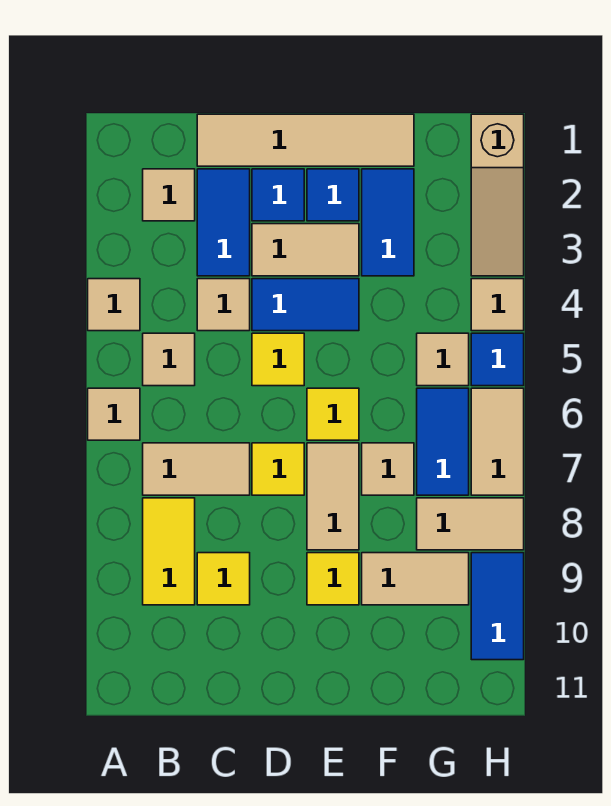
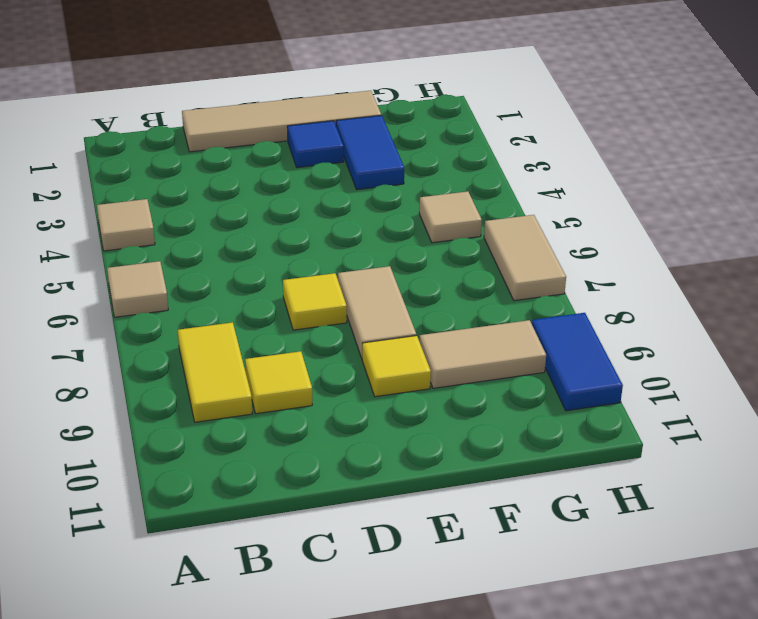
none -> tan tile B2 level 1
none -> tan tile B5 level 1
none -> tan tile B7:C7 level 1
none -> blue tile C2:C3 level 1

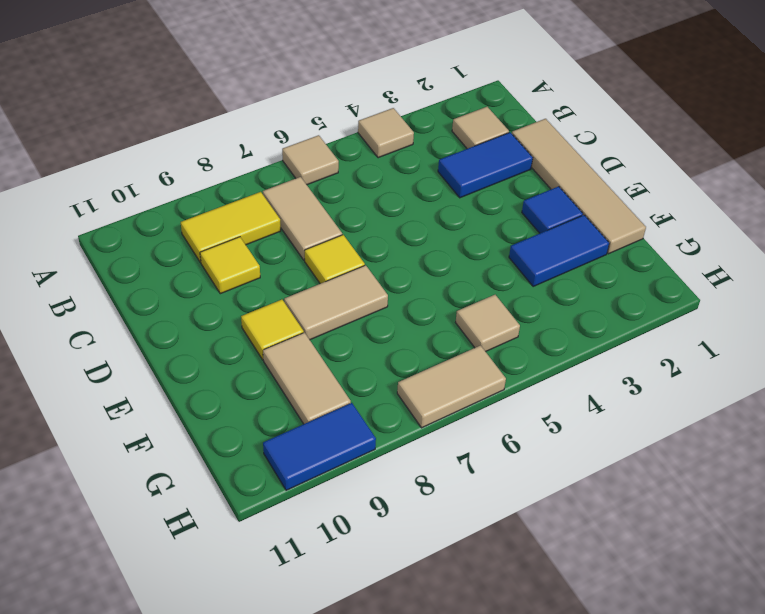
none -> tan tile B5 level 1
none -> tan tile C4 level 1
none -> blue tile D2 level 1
none -> tan tile D3:E3 level 1

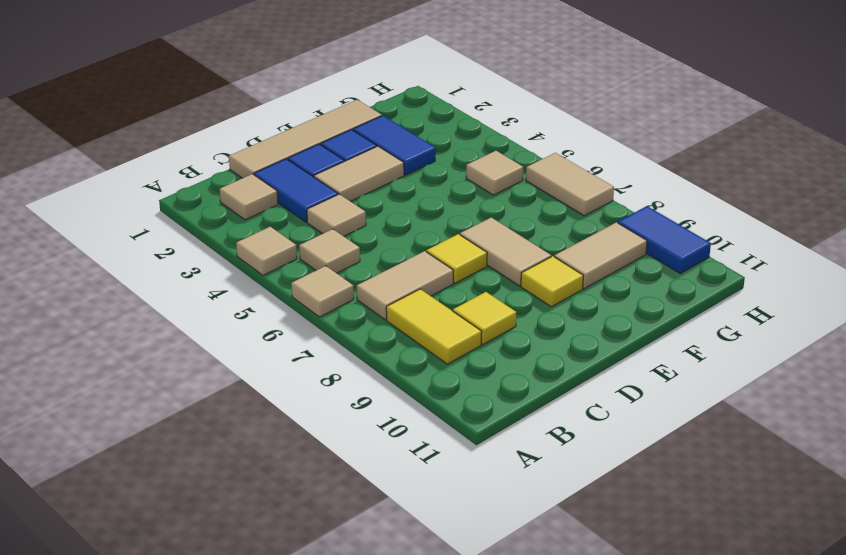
none -> blue tile D4:E4 level 1
none -> yellow tile D5 level 1
none -> yellow tile E6 level 1
none -> tan tile F7 level 1

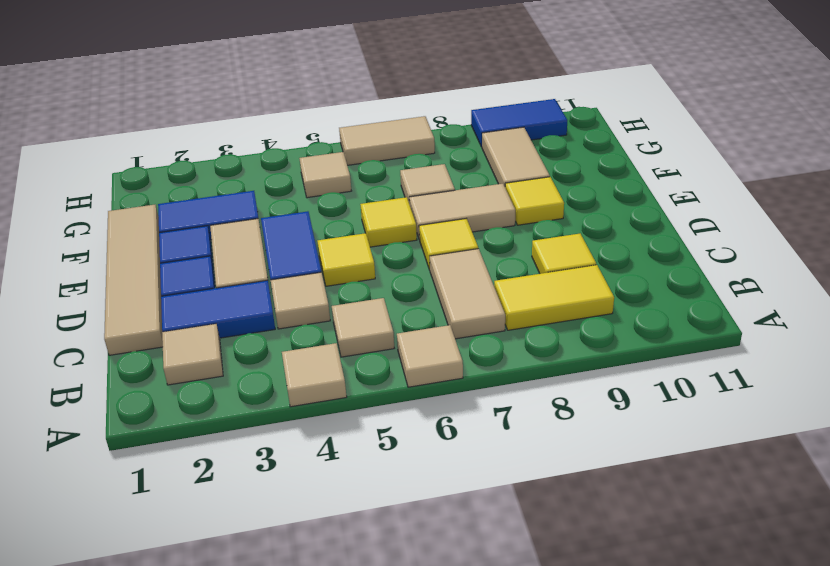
none -> blue tile G6:G7 level 1
none -> tan tile G8:H8 level 1
none -> tan slope H1:H3 level 1 top 1
none -> tan tile H4 level 1

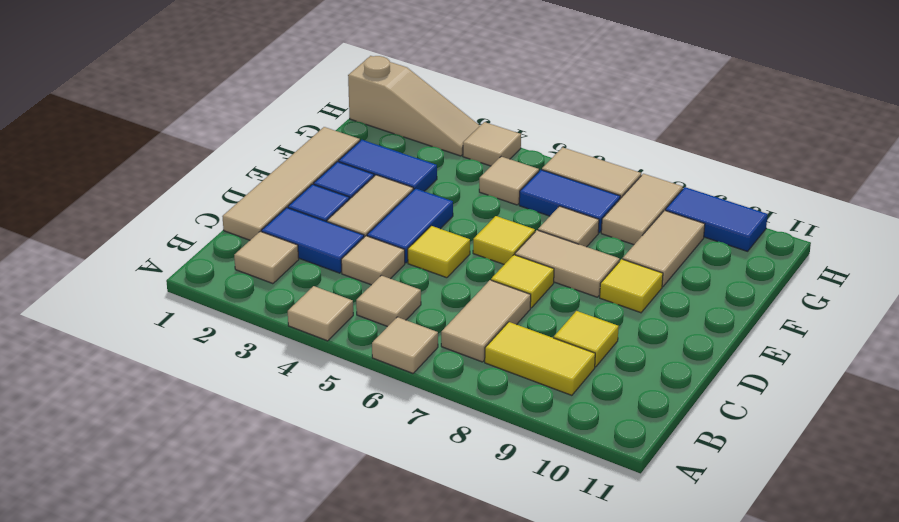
none -> blue tile H5 level 1

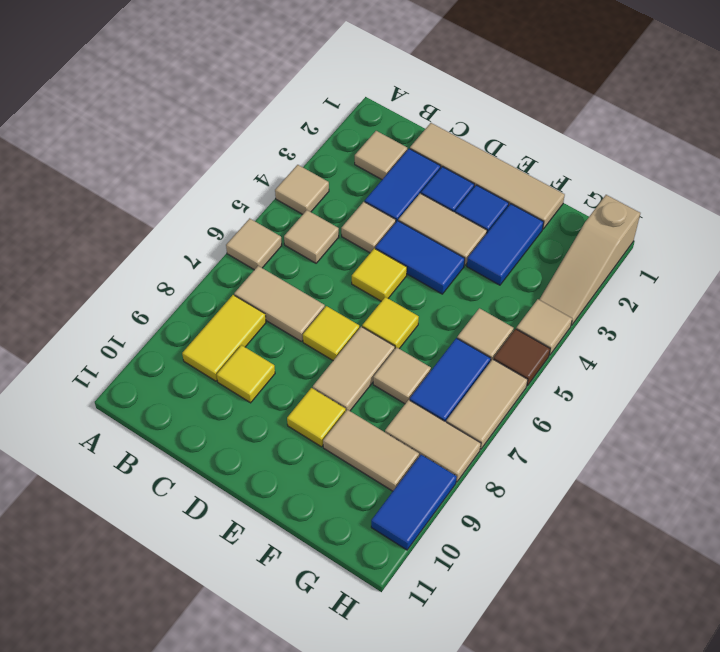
brown tile H5 level 1 -> blue tile H5 level 1

